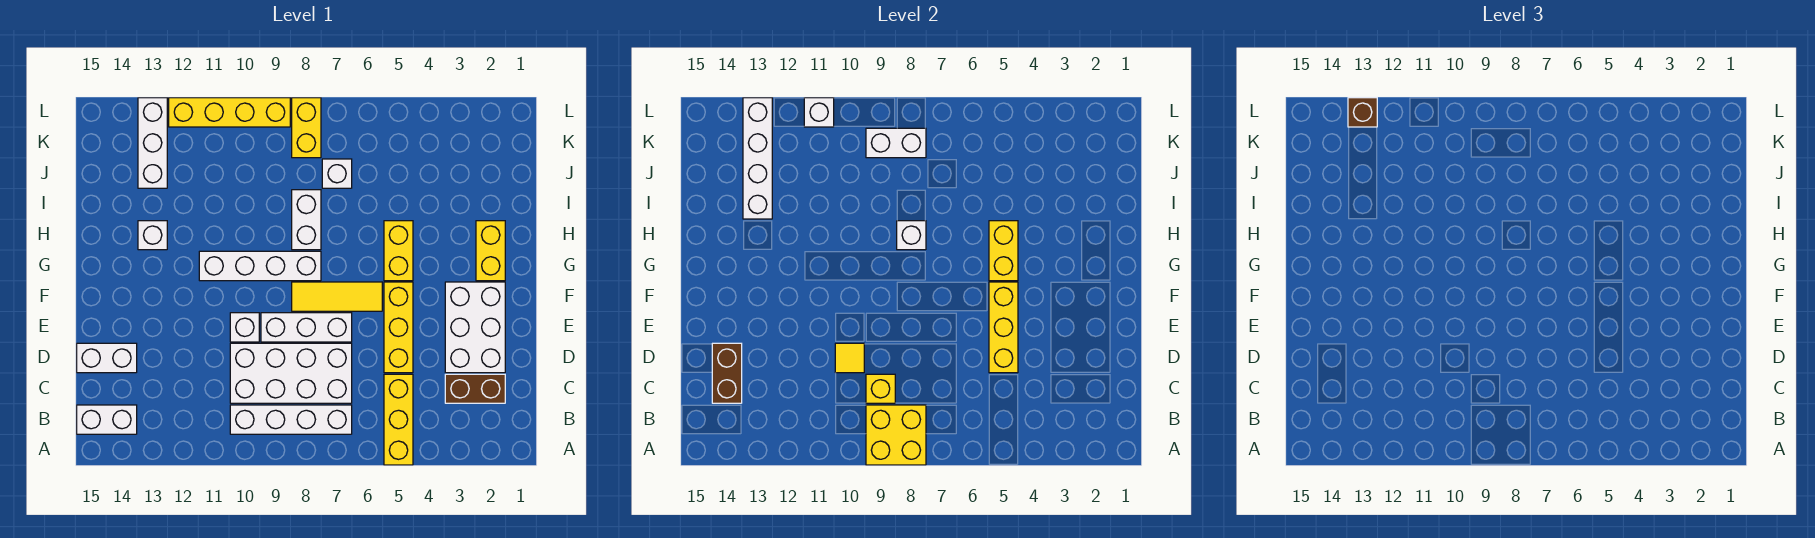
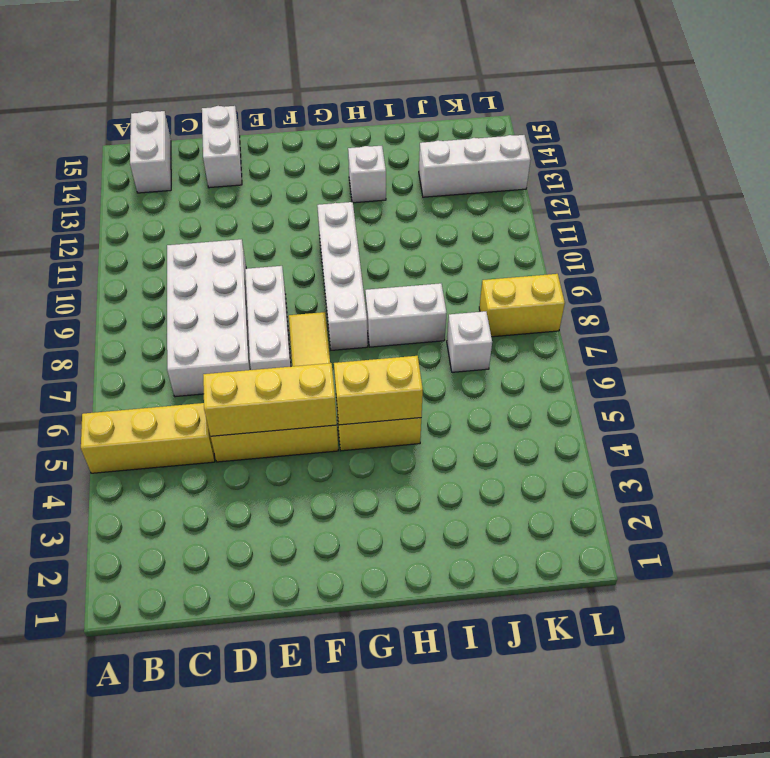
none -> white brick B7:B10 level 1
none -> brown brick C2:C3 level 1
none -> white brick D2:F3 level 1
none -> white brick E10 level 1

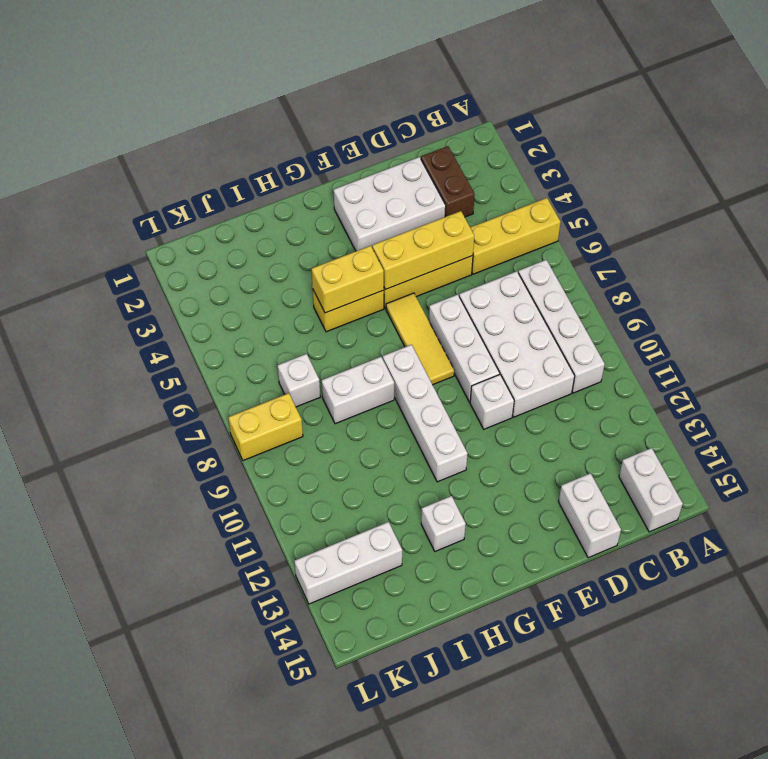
none -> yellow brick G2:H2 level 1
none -> yellow brick L9:L12 level 1
none -> yellow brick A8:B9 level 2
none -> yellow brick C9 level 2

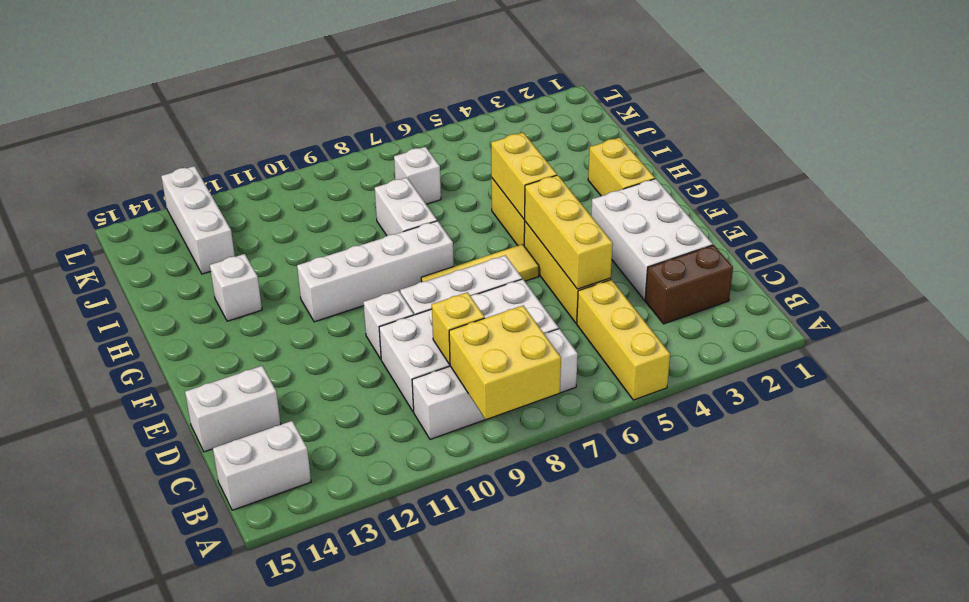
none -> yellow brick K8:L8 level 1
none -> yellow brick L9:L12 level 1
none -> brown brick C14:D14 level 2
none -> yellow tile D10 level 2

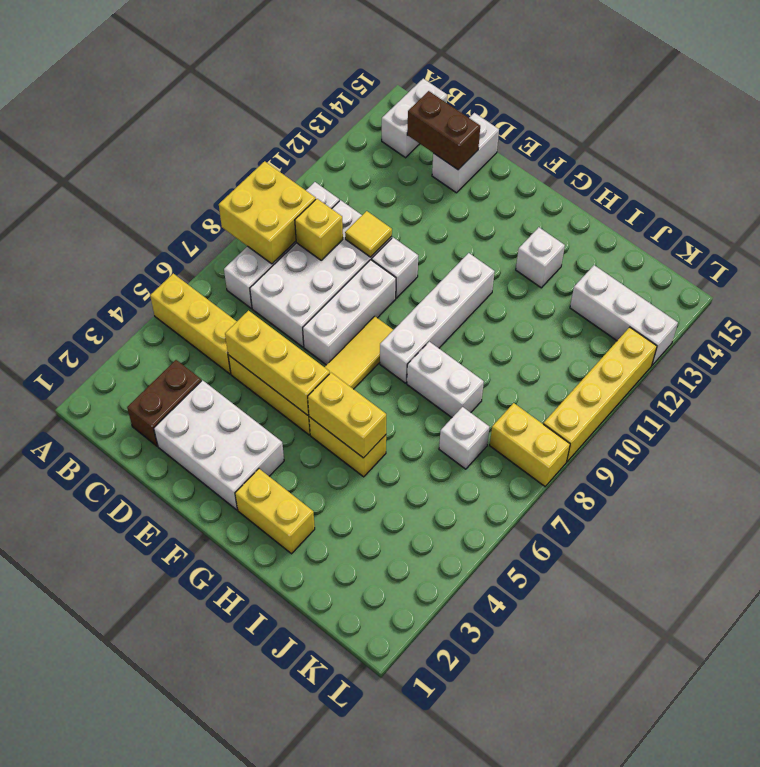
none -> white brick H8 level 2
none -> white brick I13:L13 level 2
none -> white brick K8:K9 level 2
none -> white brick L11 level 2

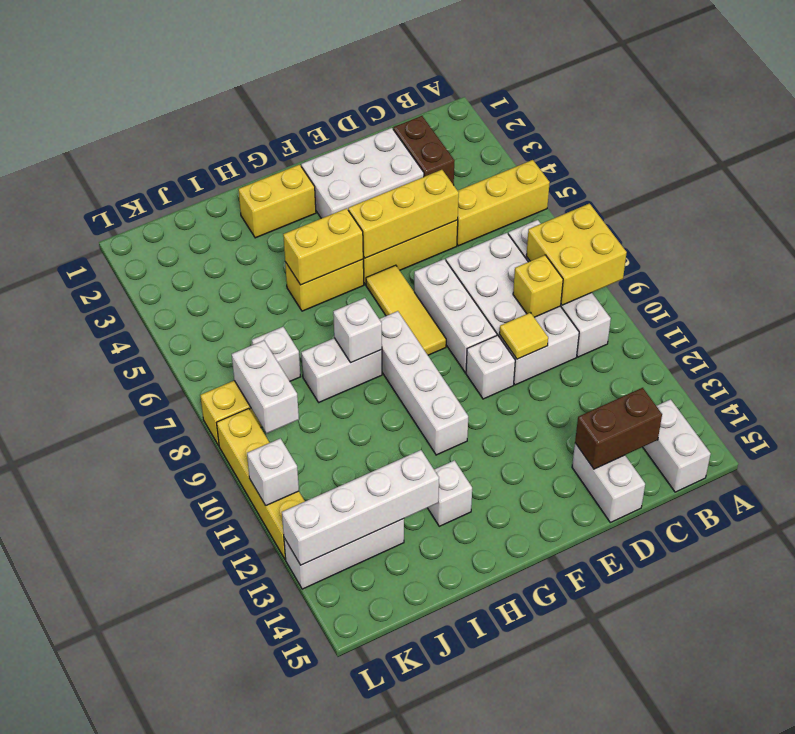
none -> brown brick L13 level 3

